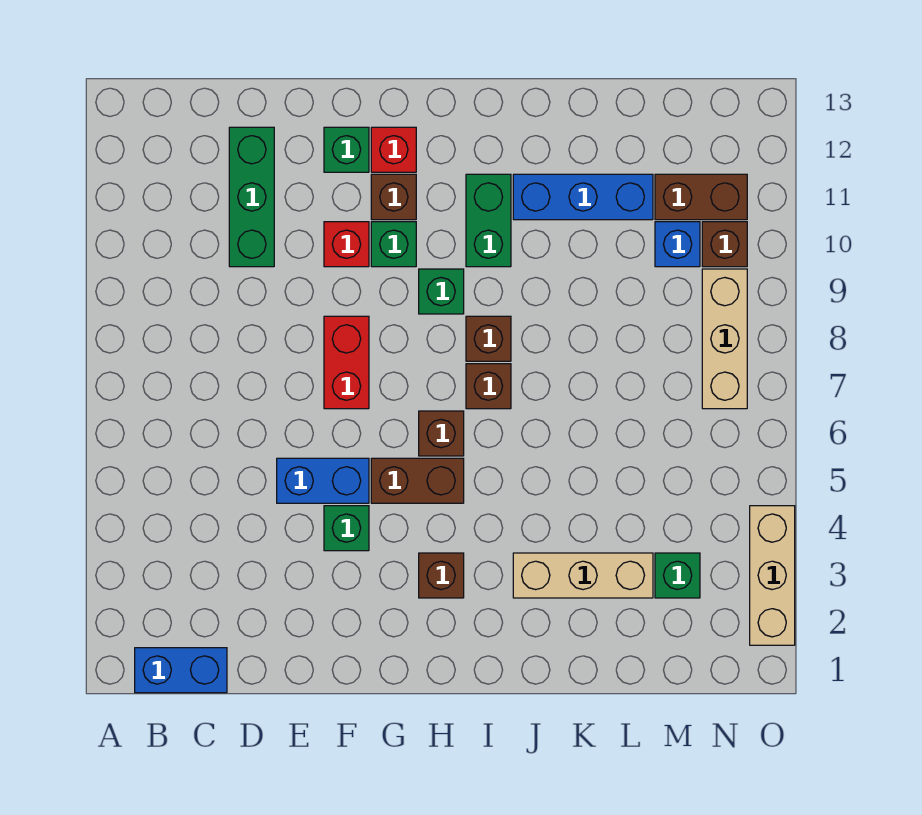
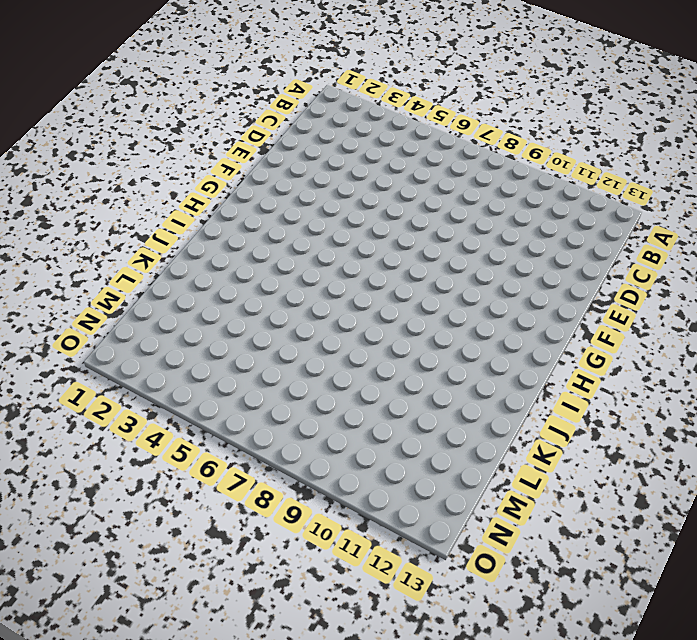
none -> blue brick B1:C1 level 1
none -> green brick D10:D12 level 1
none -> blue brick E5:F5 level 1

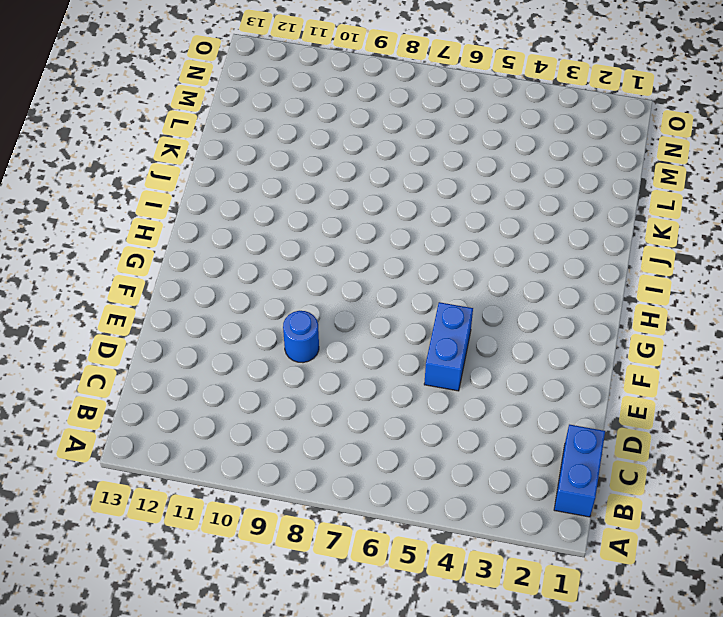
blue round brick E9 level 1 -> none
none -> green brick D10:D12 level 1
none -> green brick F4 level 1
none -> red brick F7:F8 level 1

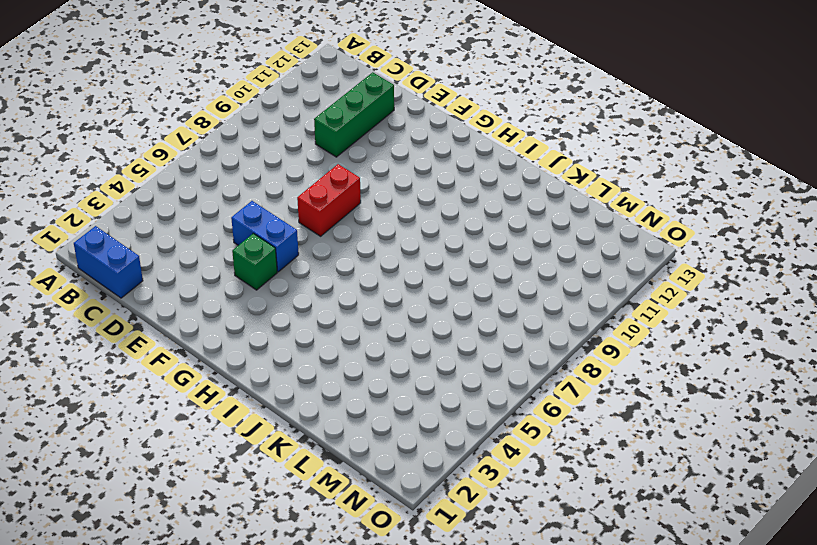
none -> red brick F10 level 1
none -> green brick F12 level 1
none -> brown brick G5:H5 level 1

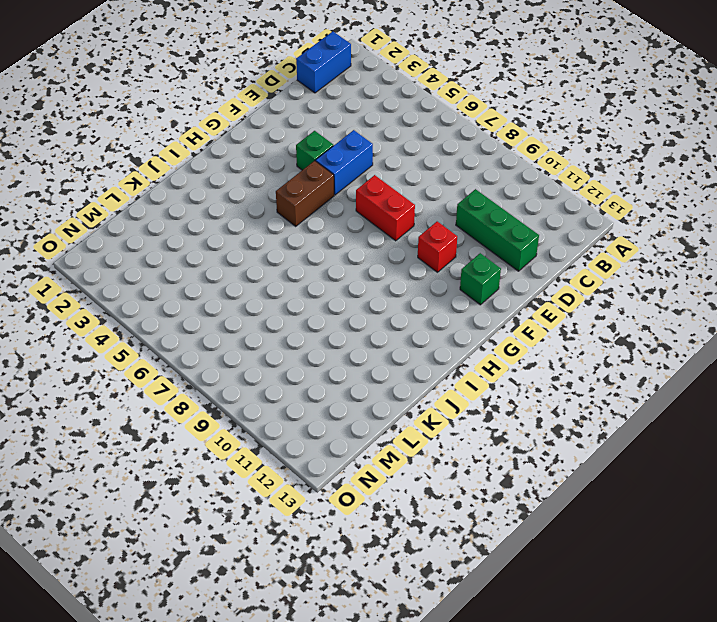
none -> green brick G10 level 1
none -> brown brick G11 level 1
none -> red brick G12 level 1

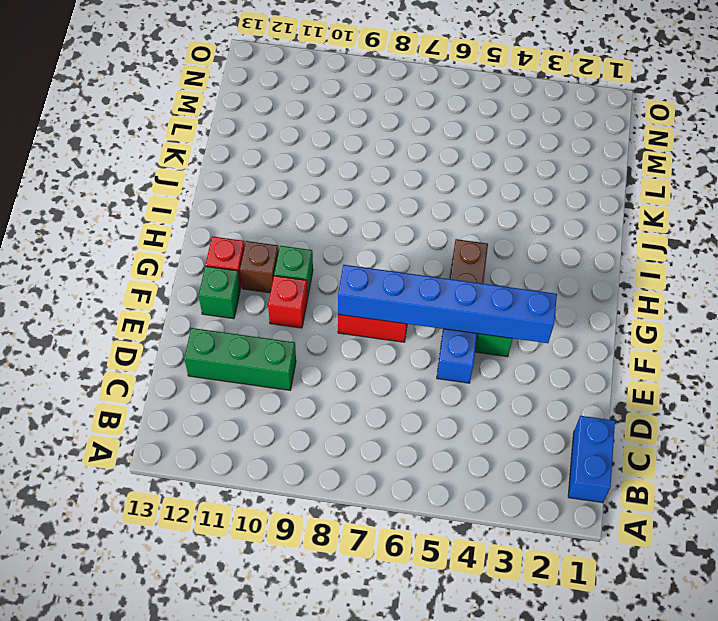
blue brick F3:F8 level 2 -> none
none -> brown brick H3 level 1
none -> brown brick H6 level 1
none -> green brick H9 level 1

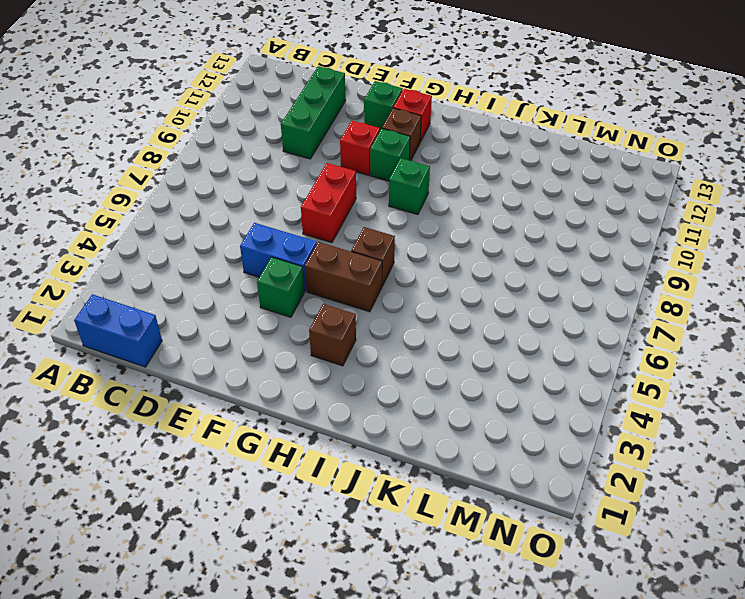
none -> brown brick I7 level 1
none -> brown brick I8 level 1
none -> green brick I10:I11 level 1

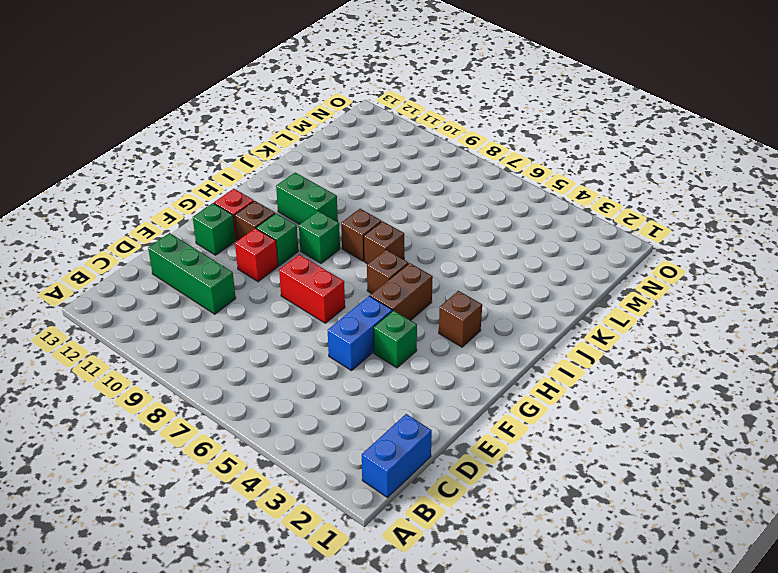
none -> tan brick J3:L3 level 1
none -> blue brick J11:L11 level 1
none -> green brick M3 level 1

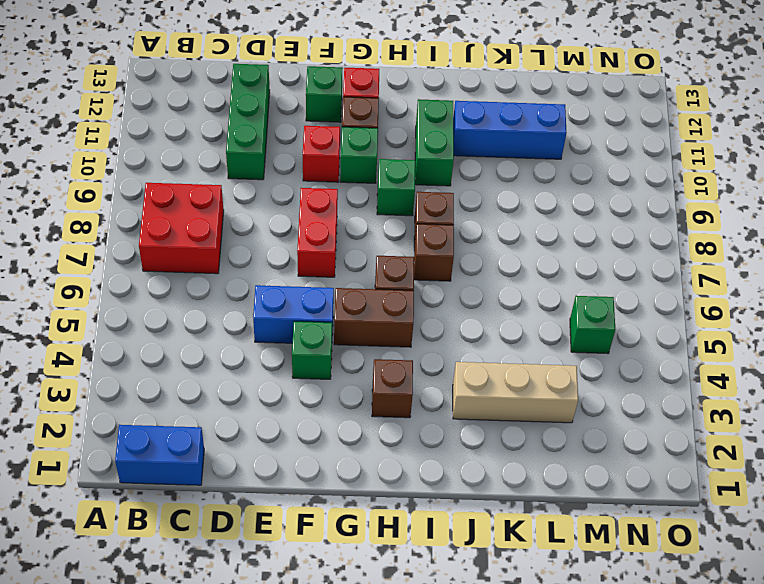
red brick B7:C8 level 1 -> none
green brick M5 level 1 -> green brick M3 level 1
none -> blue brick M10 level 1
none -> brown brick M11:N11 level 1
none -> tan brick N7:N9 level 1

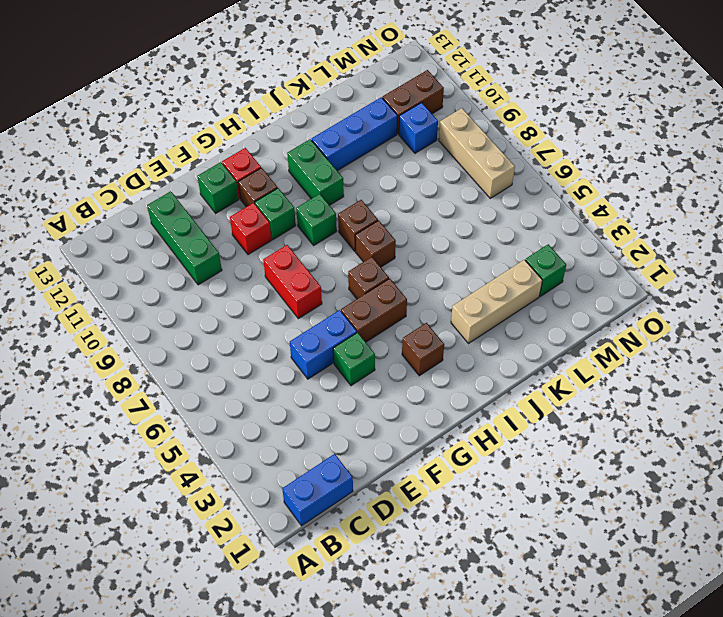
none -> brown brick N10 level 1
none -> tan brick O2:O4 level 1

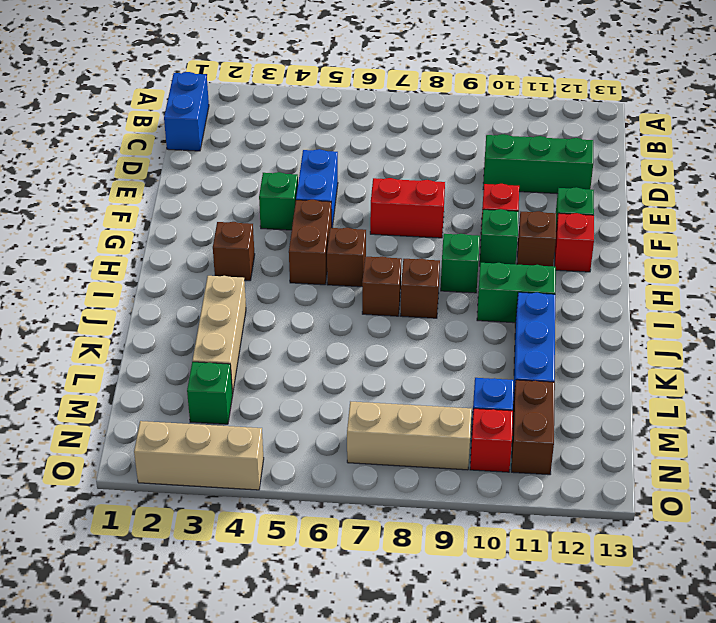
red brick N10 level 1 -> brown brick N10 level 1

